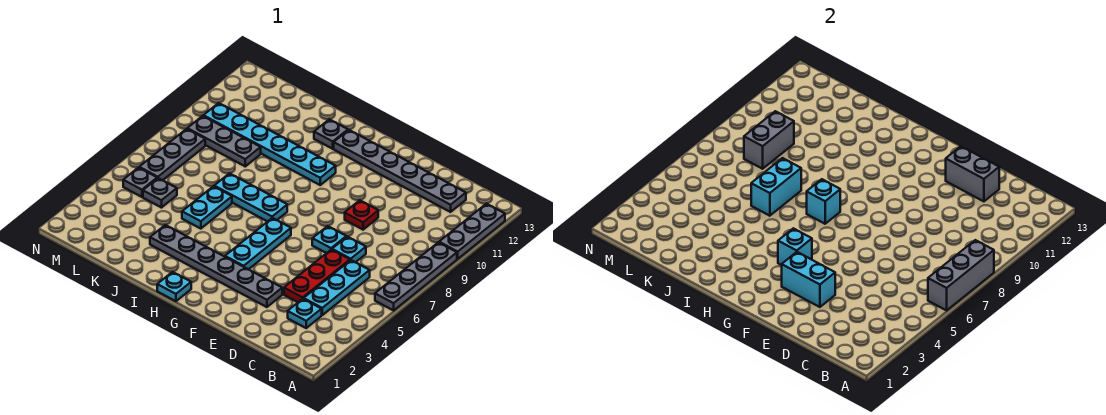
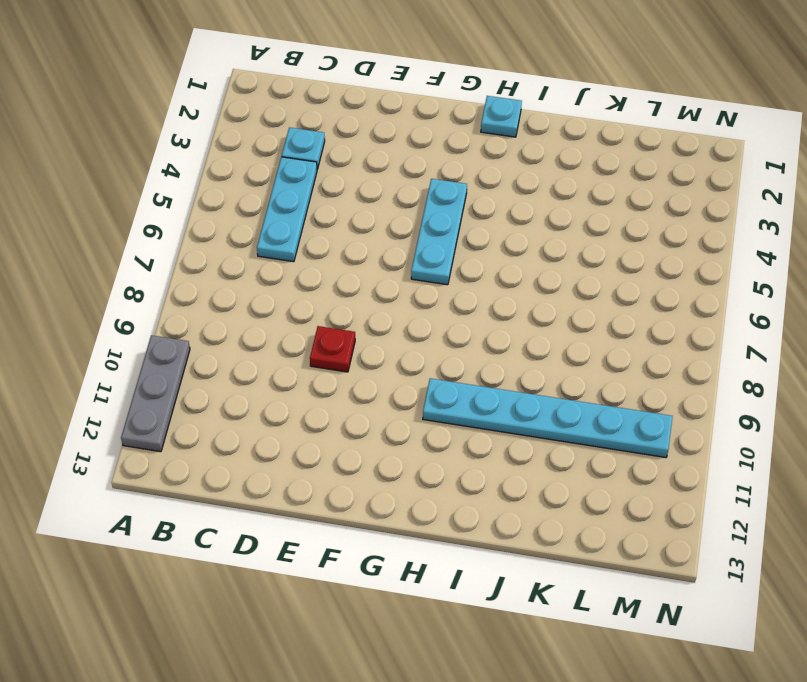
none -> grey plate A6:A9 level 1
none -> grey plate C12:H12 level 1
none -> red plate D4:D6 level 1

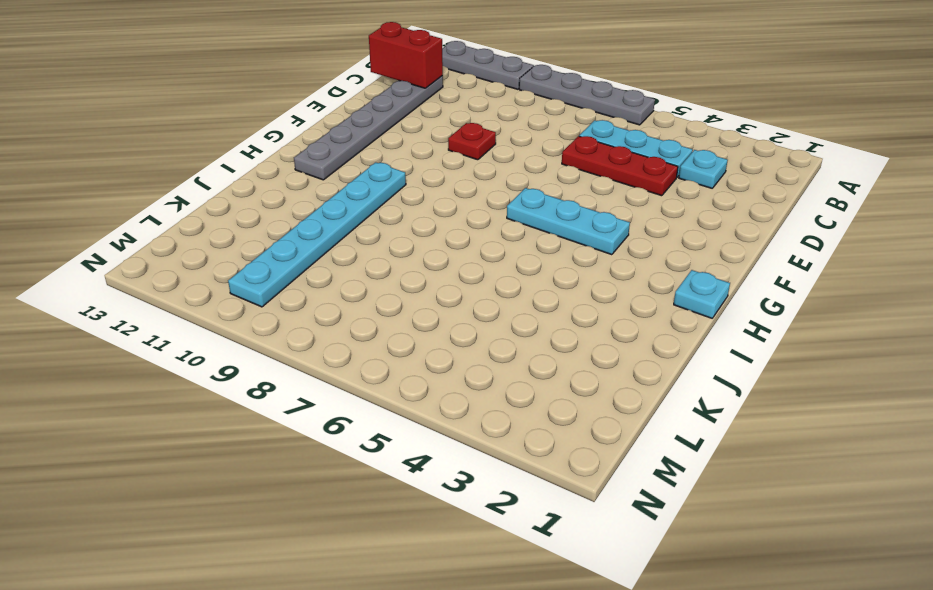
red brick C12:C13 level 2 -> none
none -> cyan plate D7 level 1
none -> grey plate E3:J3 level 1
none -> cyan plate E7 level 1

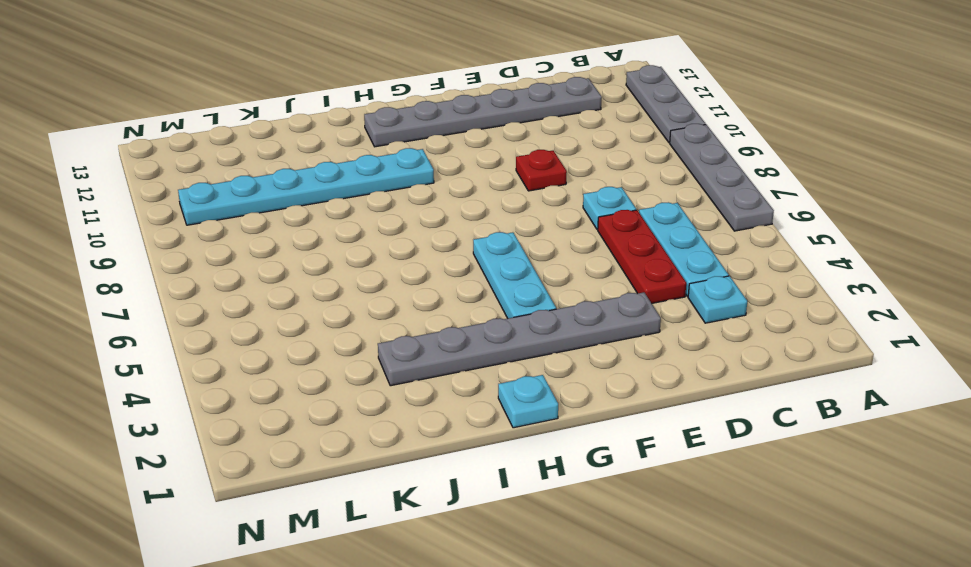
none -> cyan plate E7 level 1
none -> cyan plate H7:J7 level 1
none -> grey plate I12 level 1

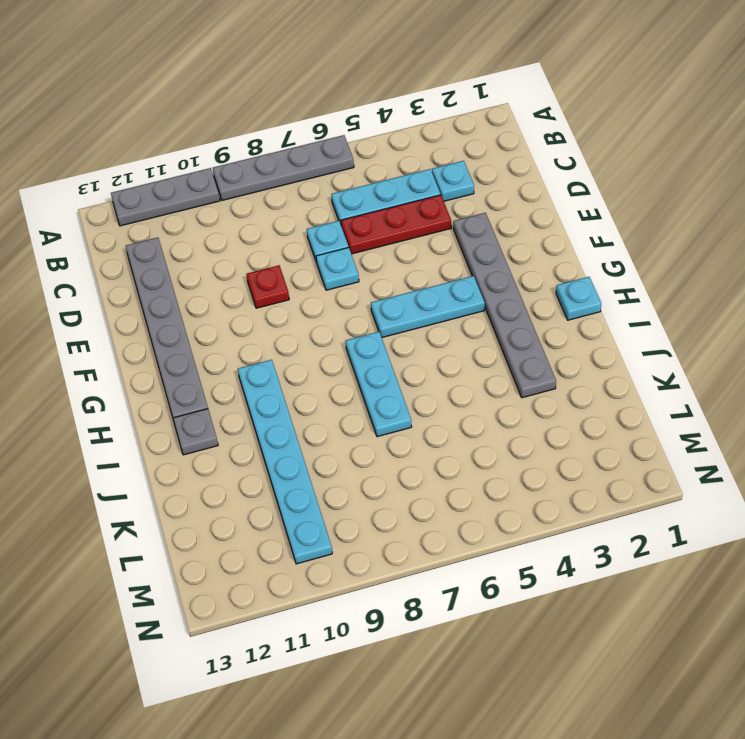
none -> cyan plate J5:J6 level 1
none -> grey plate K9:M9 level 1
none -> grey plate L5 level 1

